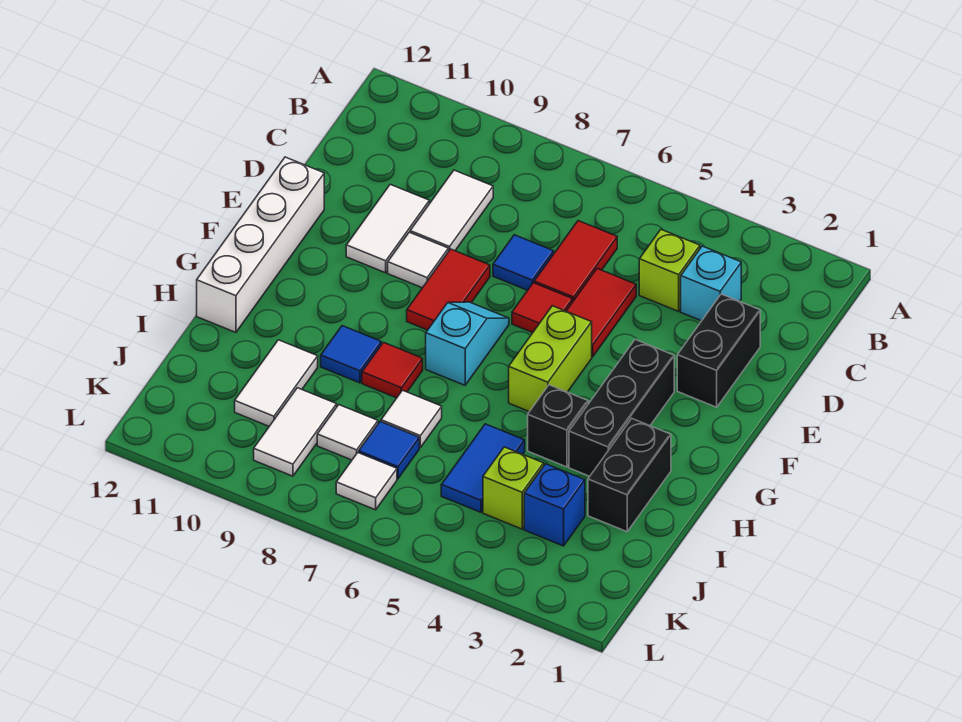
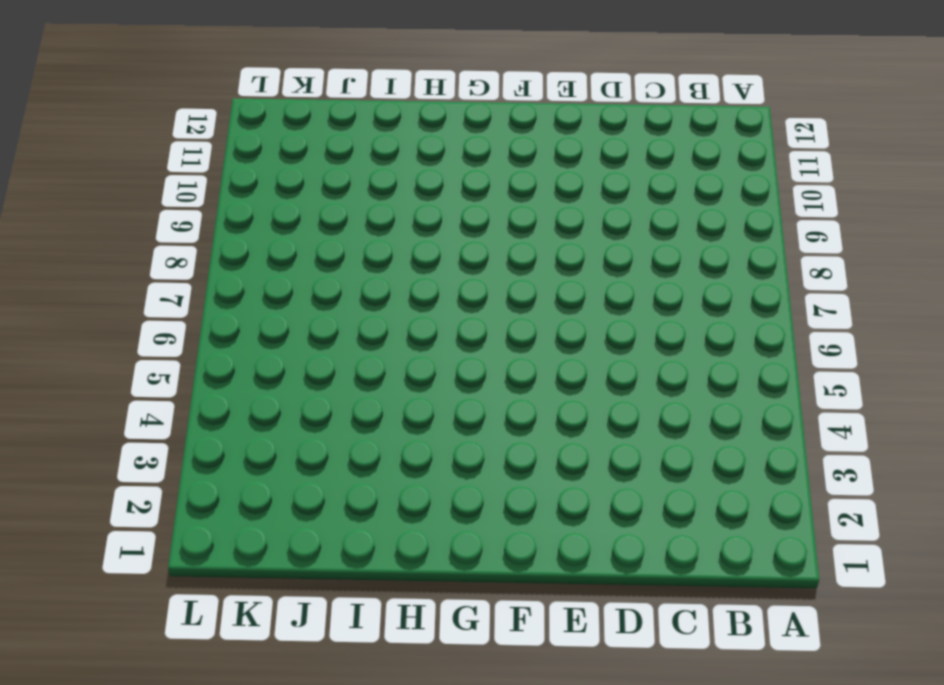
none -> cyan brick C3 level 1
none -> lime brick C4 level 1
none -> red tile C6:D6 level 1

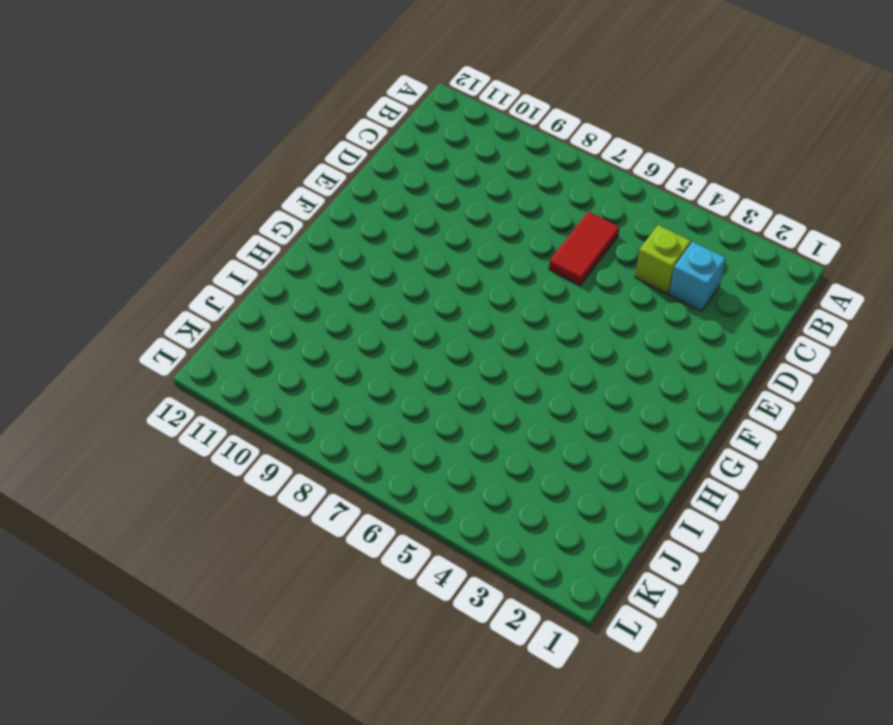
none -> white tile C9:D9 level 1
none -> black brick D2:E2 level 1
none -> red tile D5:E5 level 1

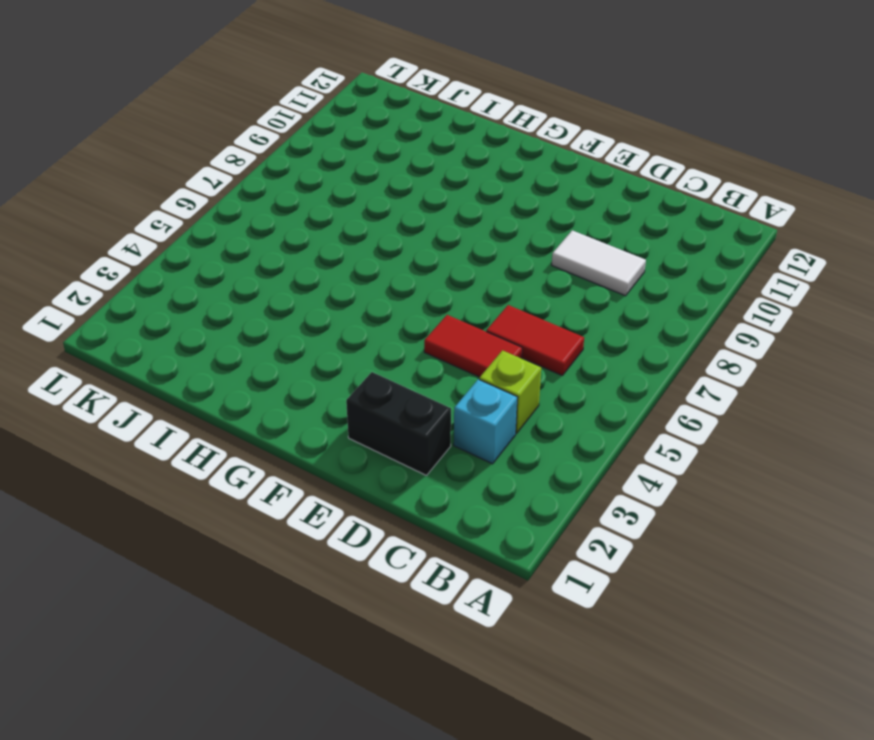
none -> blue tile D7 level 1
none -> white tile D10:E10 level 1
none -> red tile E6 level 1

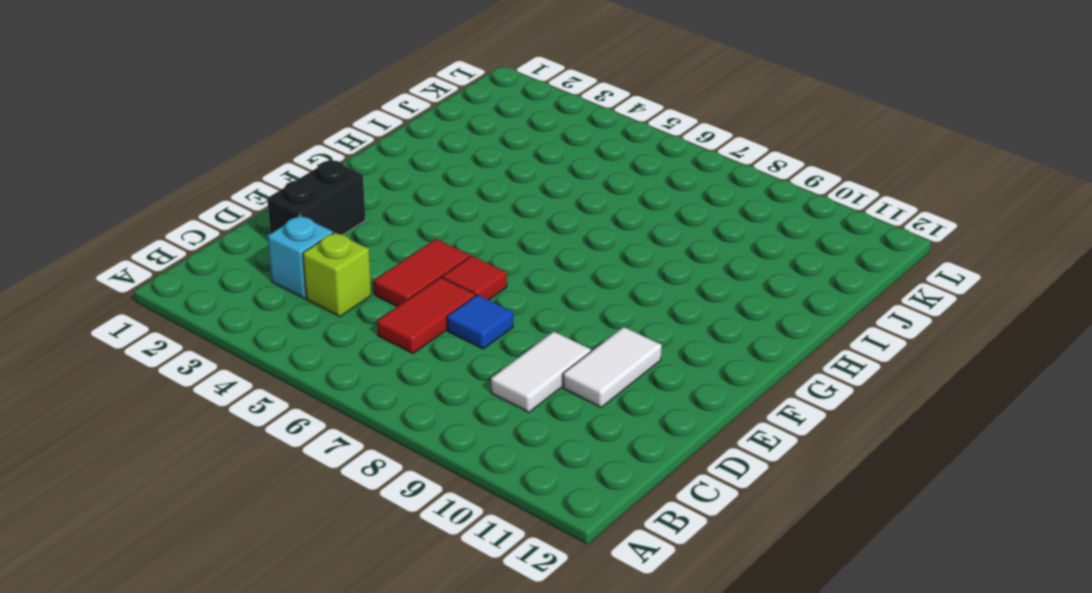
none -> red tile E8:F8 level 1
none -> white tile E9 level 1
none -> white brick E12:H12 level 1

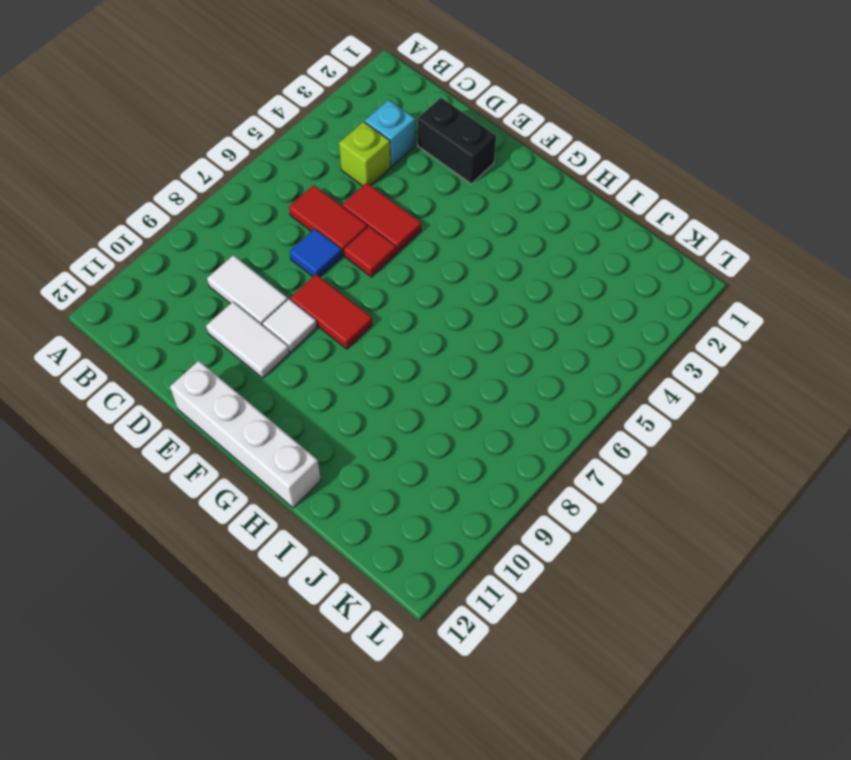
none -> black brick F3:H3 level 1
none -> lime brick F5:G5 level 1
none -> cyan slope F7:G7 level 1 top G

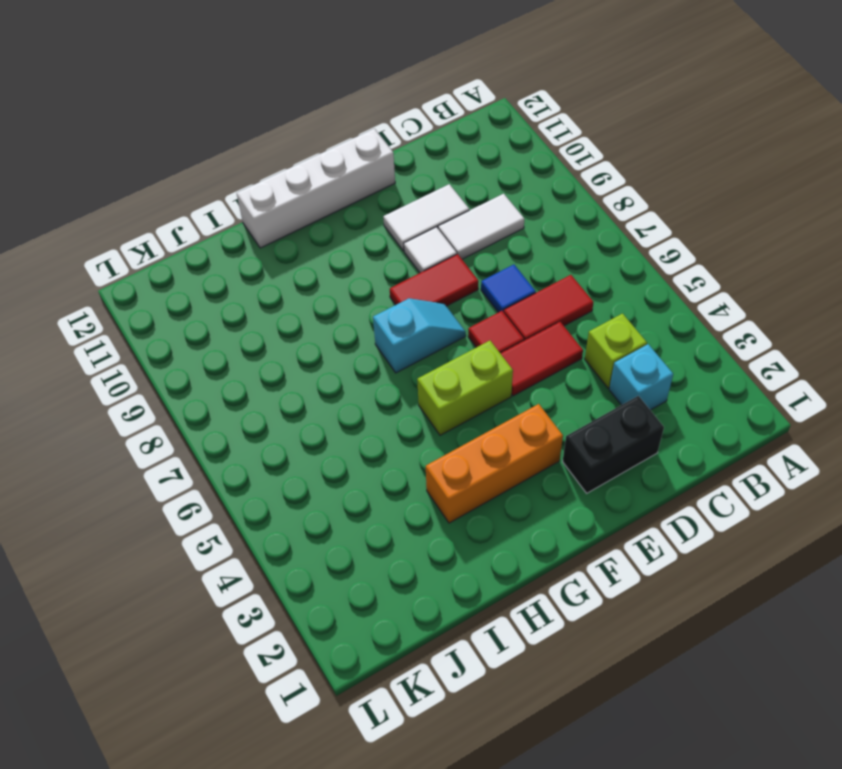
orange brick F3:H3 level 1 -> black brick F3:H3 level 1
none -> black brick H2:I2 level 1
none -> black brick H4 level 1
none -> red tile H8 level 1

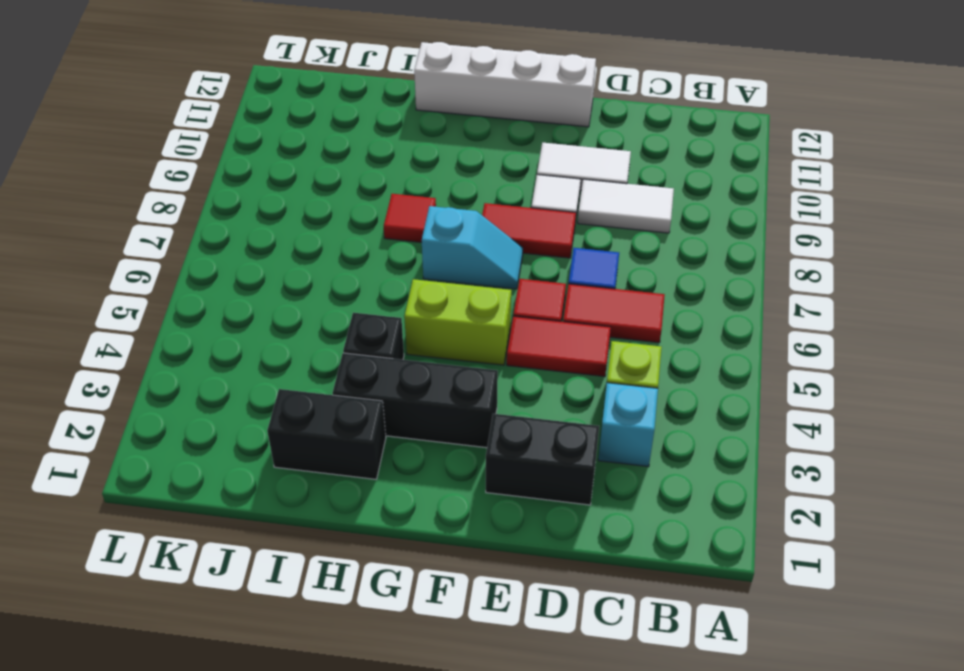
none -> blue tile H9 level 1
none -> blue tile I5:J5 level 1
none -> white tile I7 level 1

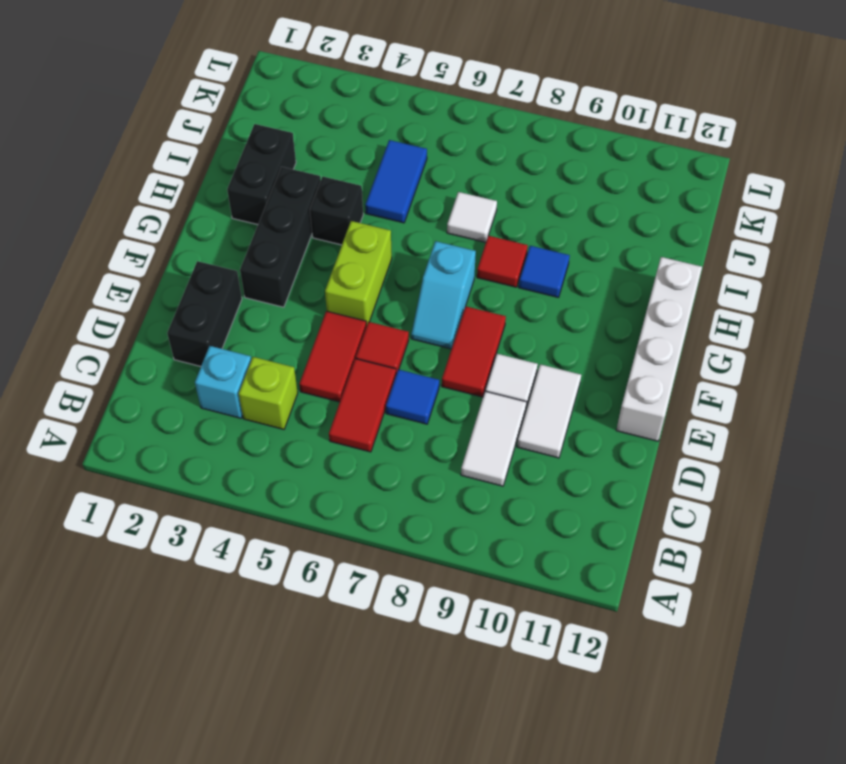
none -> white tile I10:J10 level 1
none -> blue brick J3 level 1
none -> lime brick J4 level 1

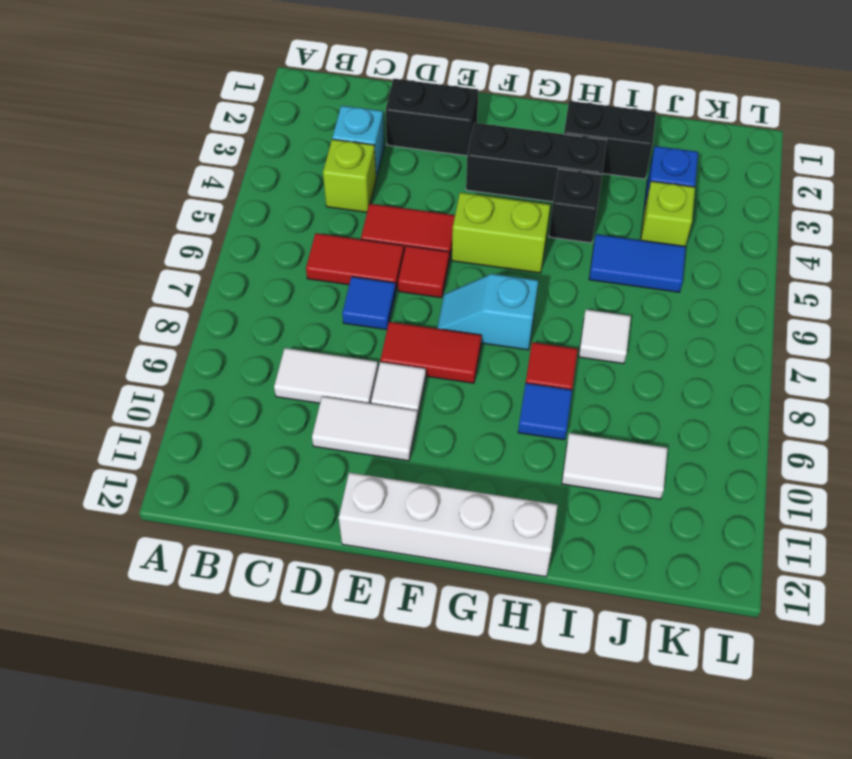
none -> blue tile J7 level 1
none -> white tile J8 level 1
none -> white tile J9:K9 level 1

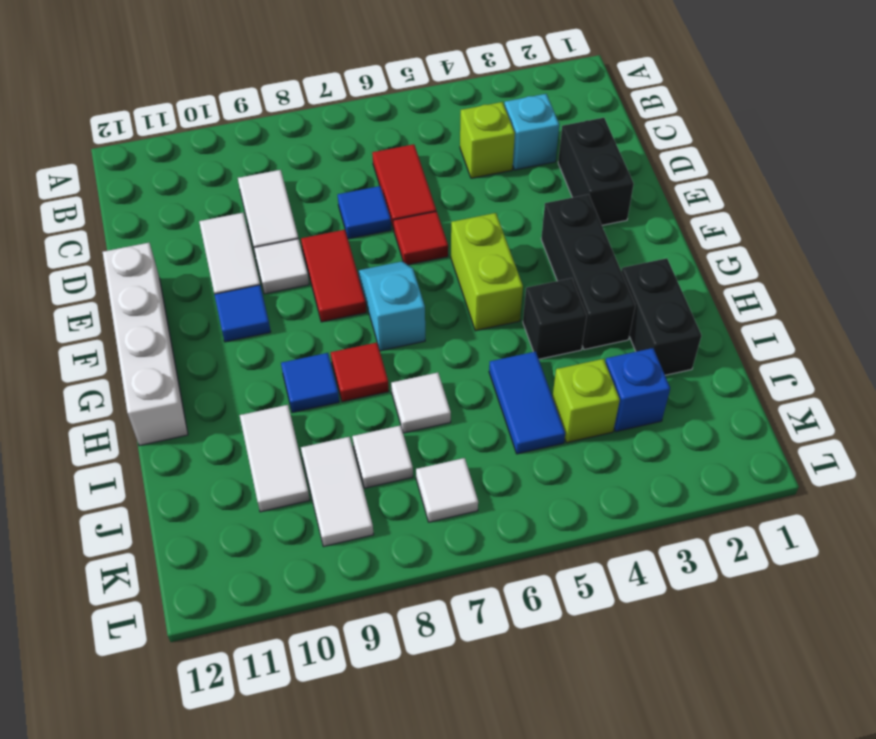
blue tile F10 level 1 -> blue tile J7 level 1
none -> red tile D5:E5 level 1

